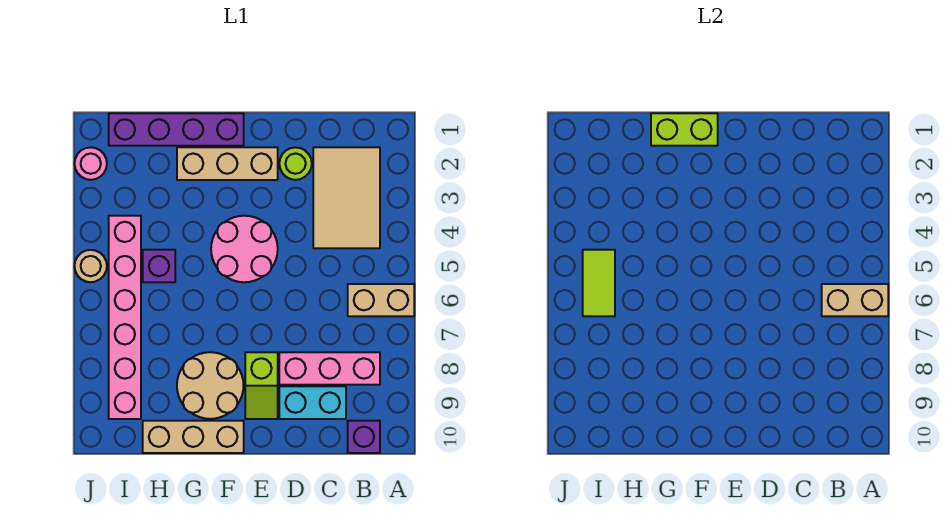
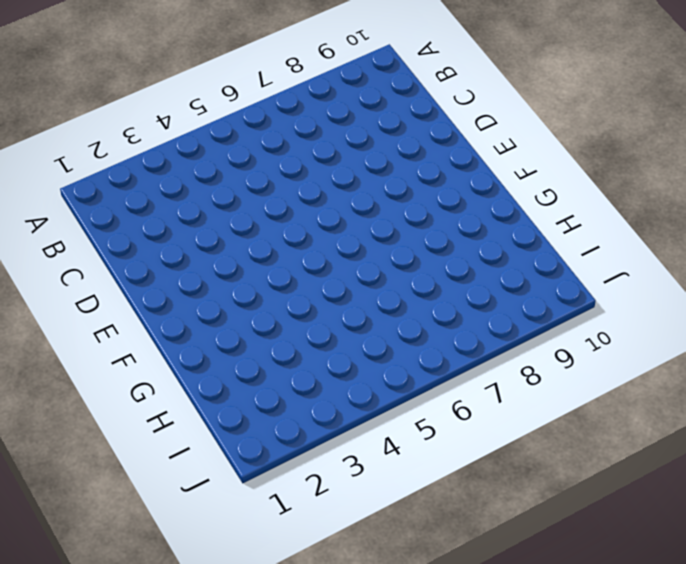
none -> tan brick A6:B6 level 1
none -> tan tile B2:C4 level 1
none -> pink brick B8:D8 level 1

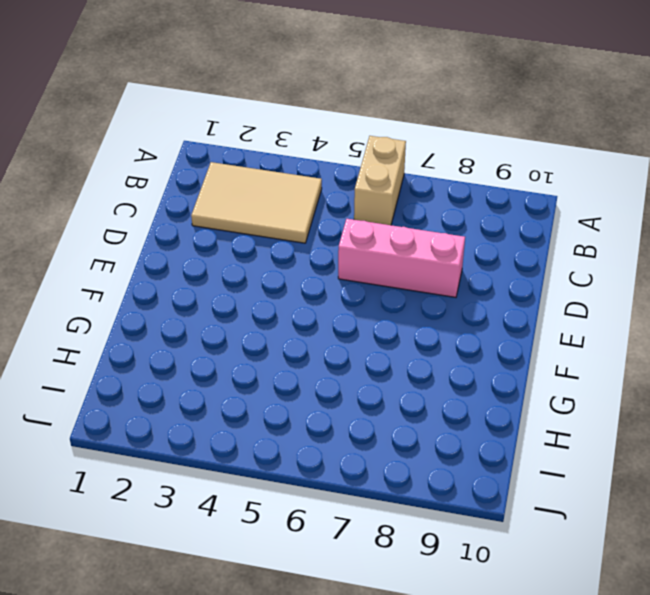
pink brick D6:D8 level 1 -> pink brick B8:D8 level 1
none -> purple brick B10 level 1
none -> cyan brick C9:D9 level 1
none -> lime round brick D2 level 1

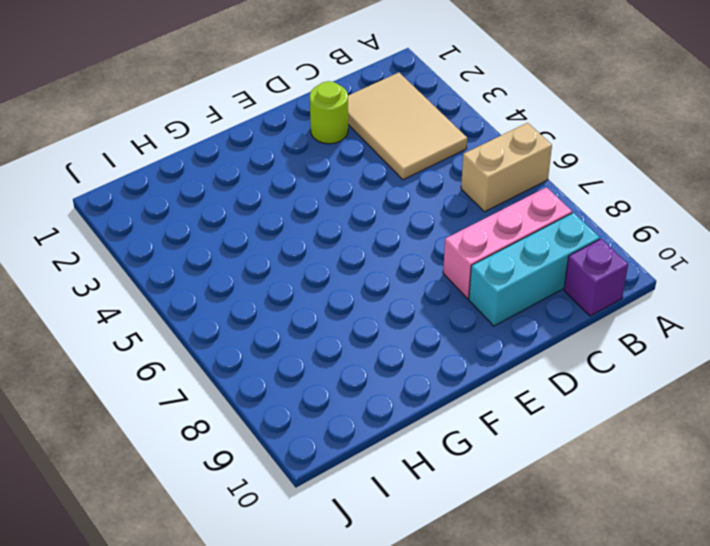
cyan brick B9:D9 level 1 -> cyan brick C9:D9 level 1
none -> tan brick E2:G2 level 1
none -> pink round brick E4:F5 level 1
none -> lime slope E8:E9 level 1 top 8

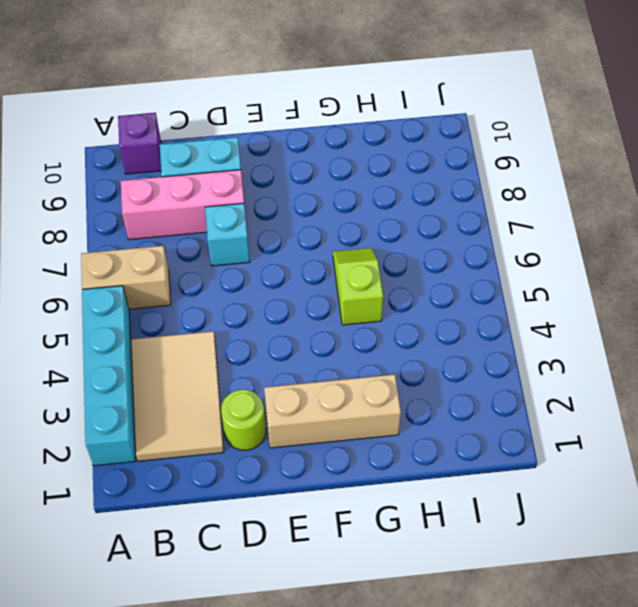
cyan brick A2:A5 level 1 -> none
cyan brick D7 level 1 -> none
lime slope G5:G6 level 1 top 5 -> lime slope E8:E9 level 1 top 8
none -> pink round brick E4:F5 level 1
none -> purple brick F1:I1 level 1
none -> tan round brick F8:G9 level 1

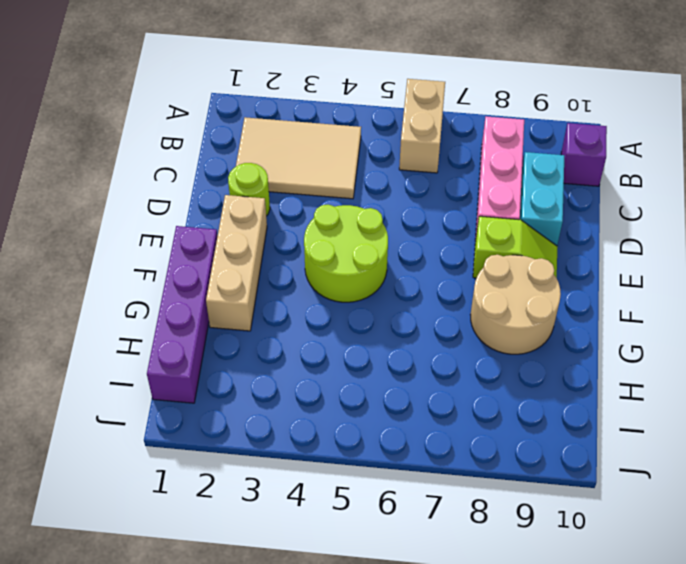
lime round brick E4:F5 level 1 -> pink round brick E4:F5 level 1
none -> tan brick F10:H10 level 1
none -> purple brick H5 level 1
none -> pink brick I4:I9 level 1

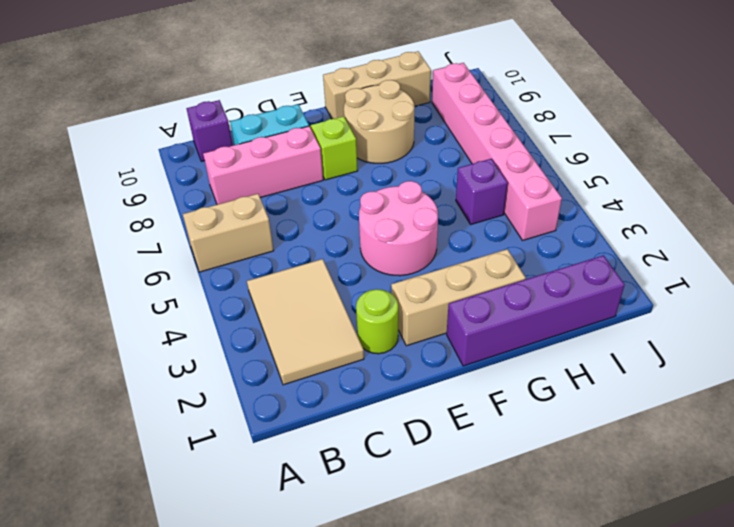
none -> pink round brick J2 level 1
none -> tan round brick J5 level 1
none -> tan brick A6:B6 level 2

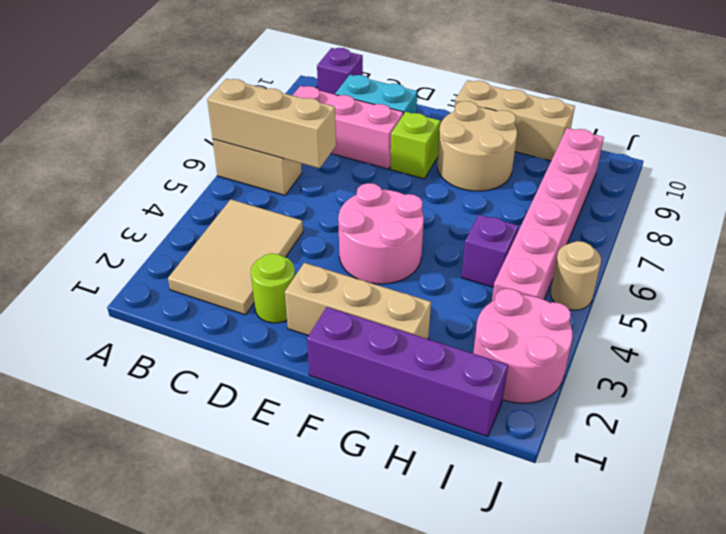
tan brick A6:C6 level 2 -> tan brick A6:B6 level 2
pink round brick I2:J3 level 1 -> pink round brick J2 level 1
none -> lime brick F1:G1 level 2
none -> lime tile I5:I6 level 2

